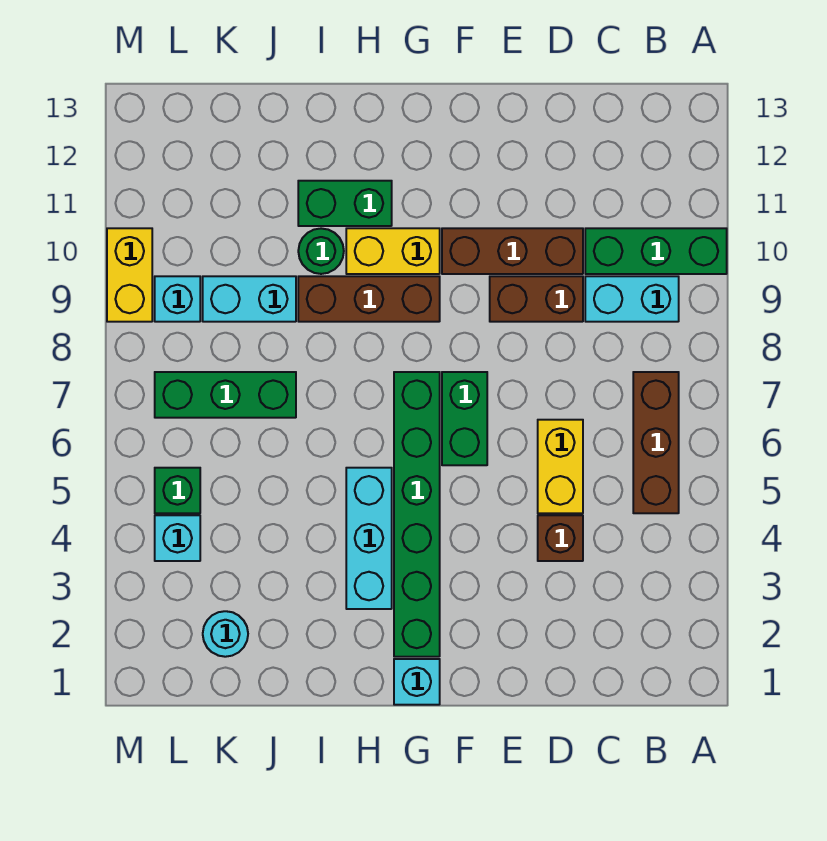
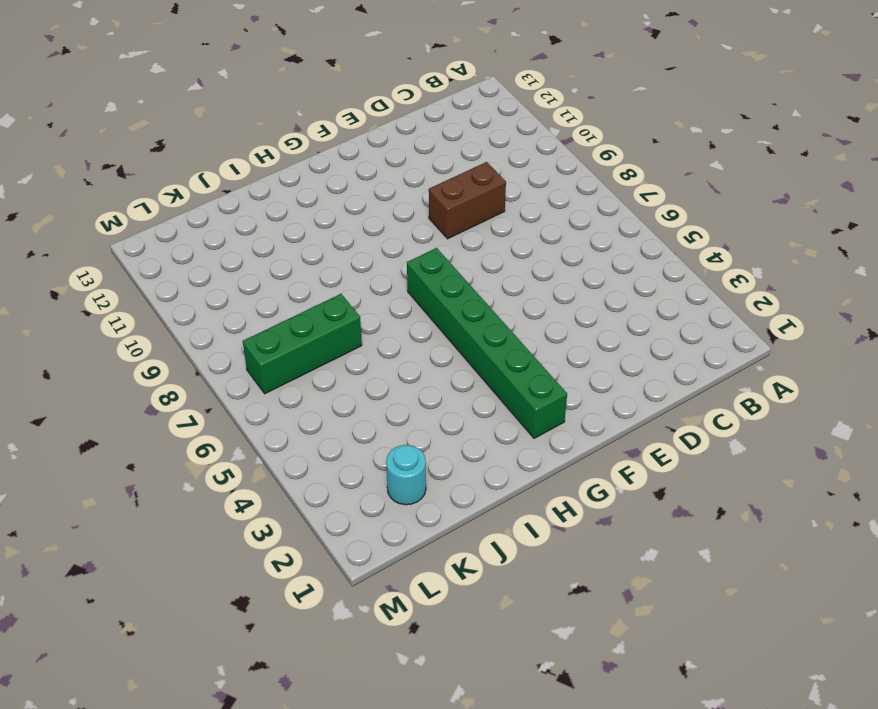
none -> green brick A10:C10 level 1
none -> brown brick B5:B7 level 1
none -> cyan brick B9:C9 level 1

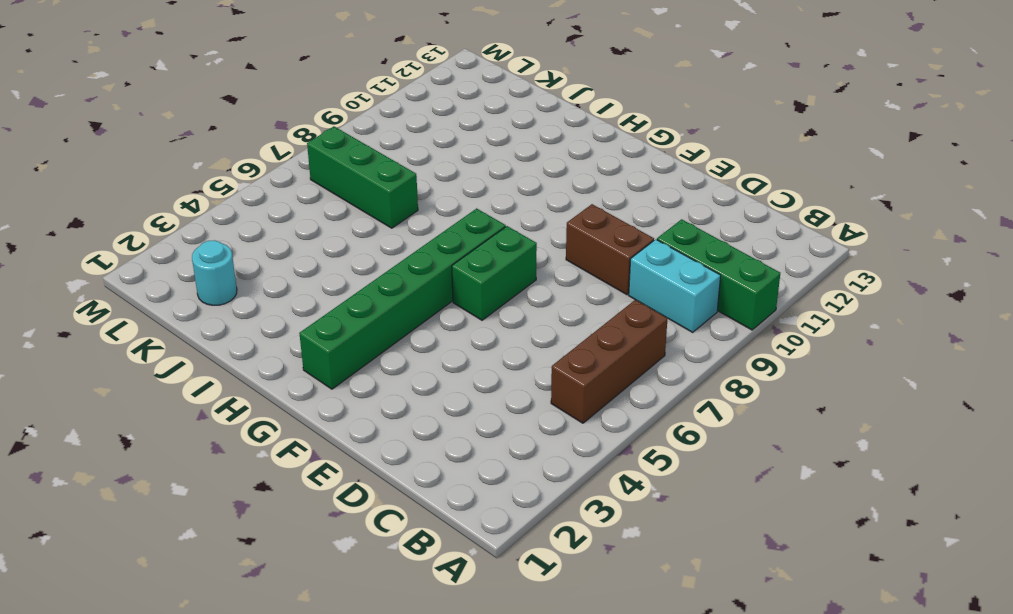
none -> brown brick D4 level 1
none -> yellow brick D5:D6 level 1
none -> brown brick D10:F10 level 1

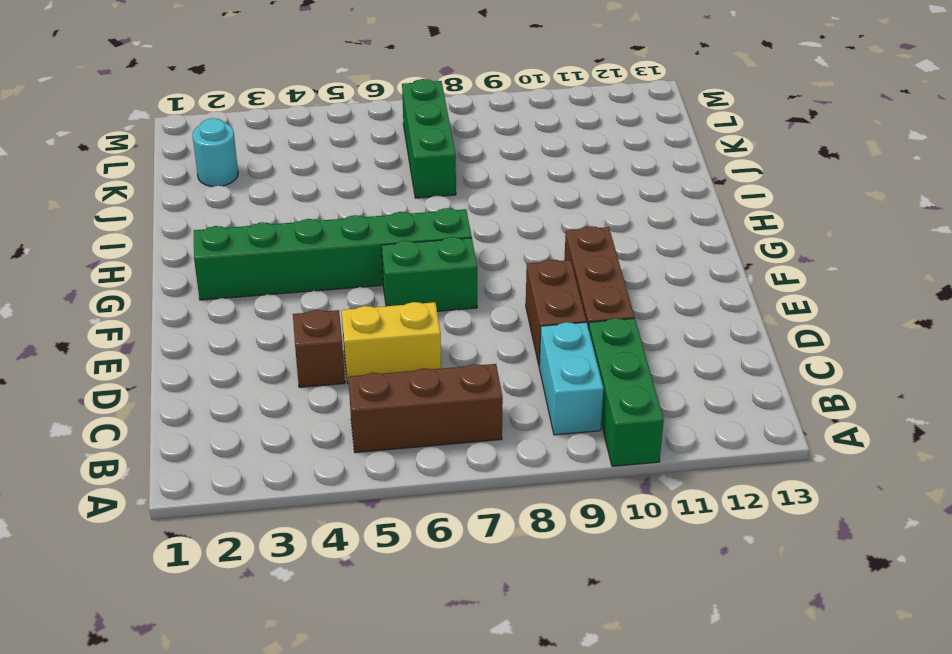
none -> cyan brick G1 level 1
none -> brown brick G9:I9 level 1
none -> yellow brick G10:H10 level 1

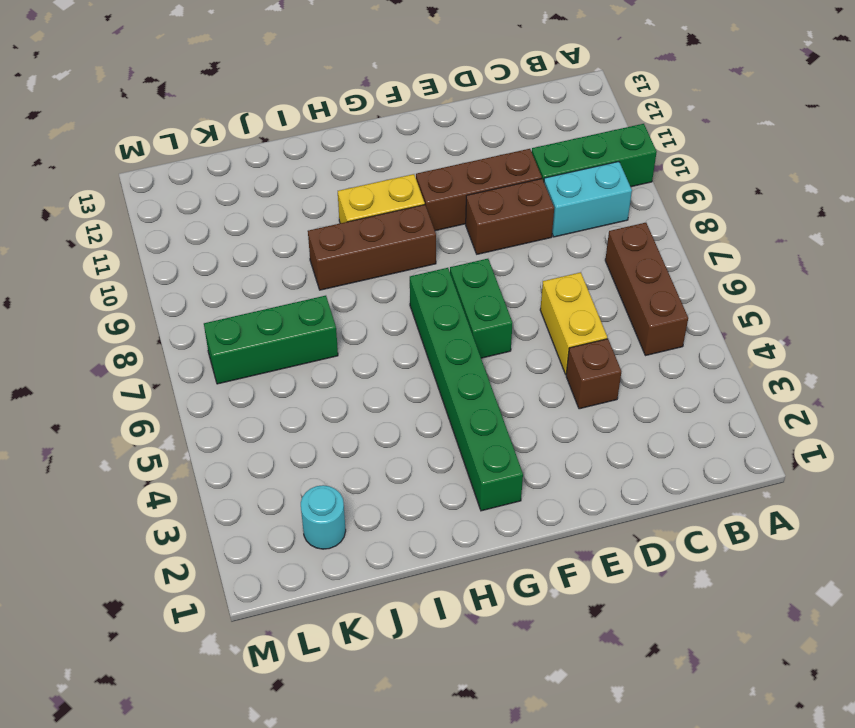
none -> cyan brick G1 level 1
none -> cyan brick H3:H5 level 1
none -> green brick H11:I11 level 1

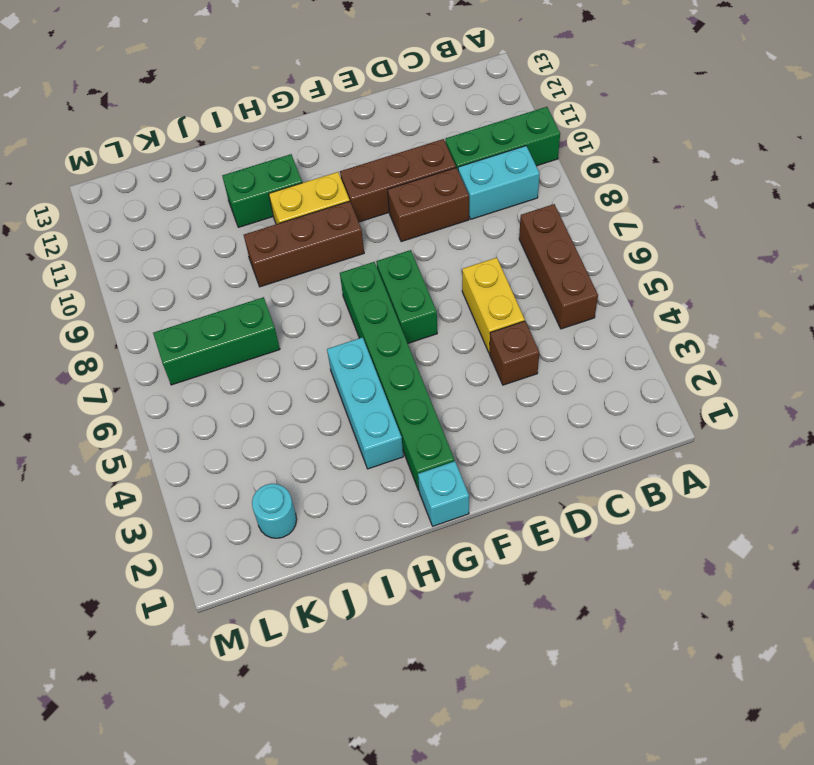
none -> green round brick I10 level 1
none -> cyan brick J9:K9 level 1
none -> cyan brick L4 level 1

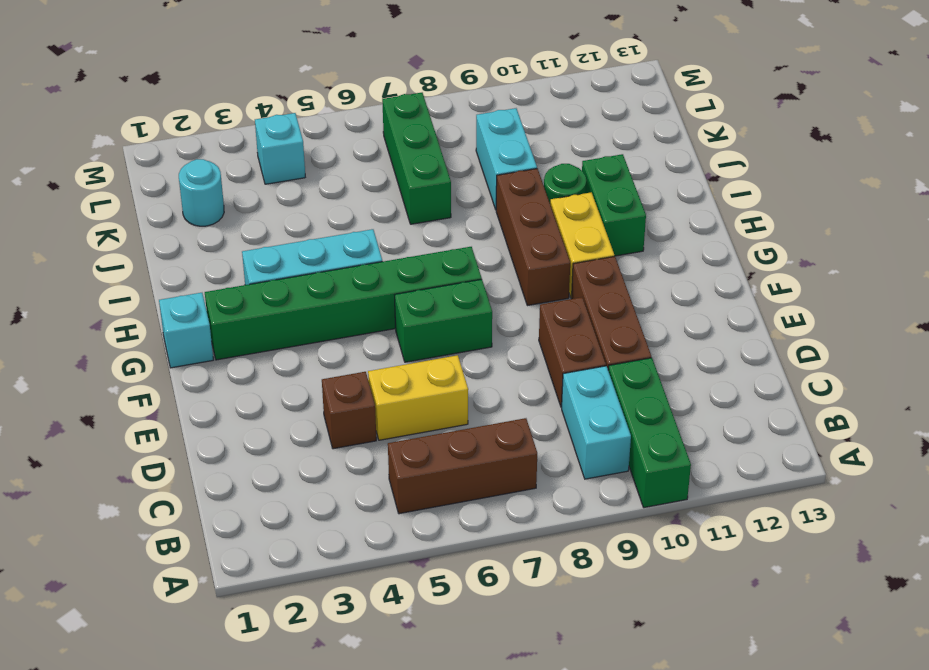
none -> green brick L5 level 1
none -> cyan brick L9 level 1
none -> yellow brick M9:M10 level 1

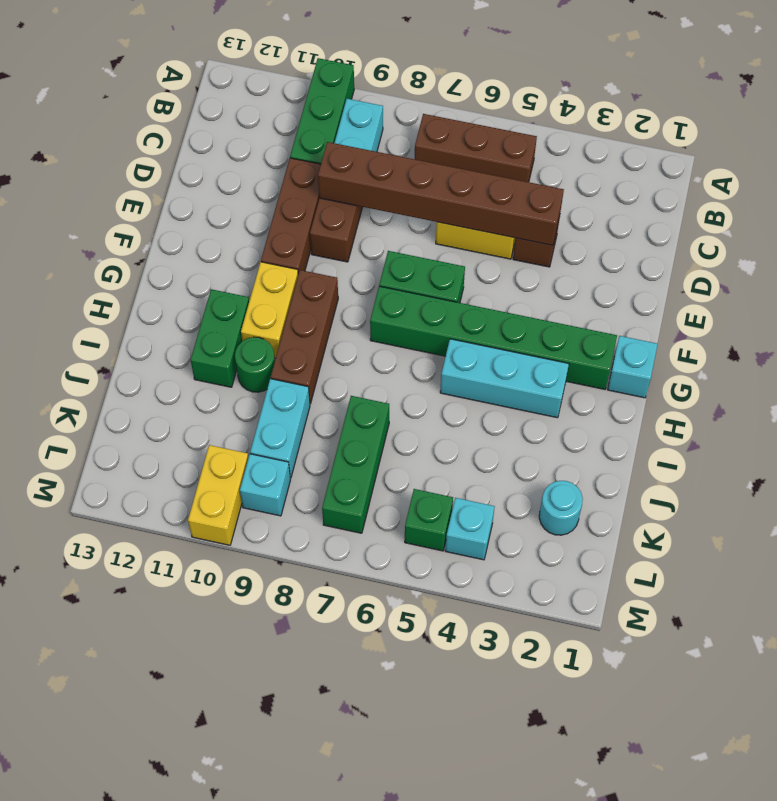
brown brick D4:D9 level 2 -> none
yellow brick L10:M10 level 1 -> yellow brick M9:M10 level 1

